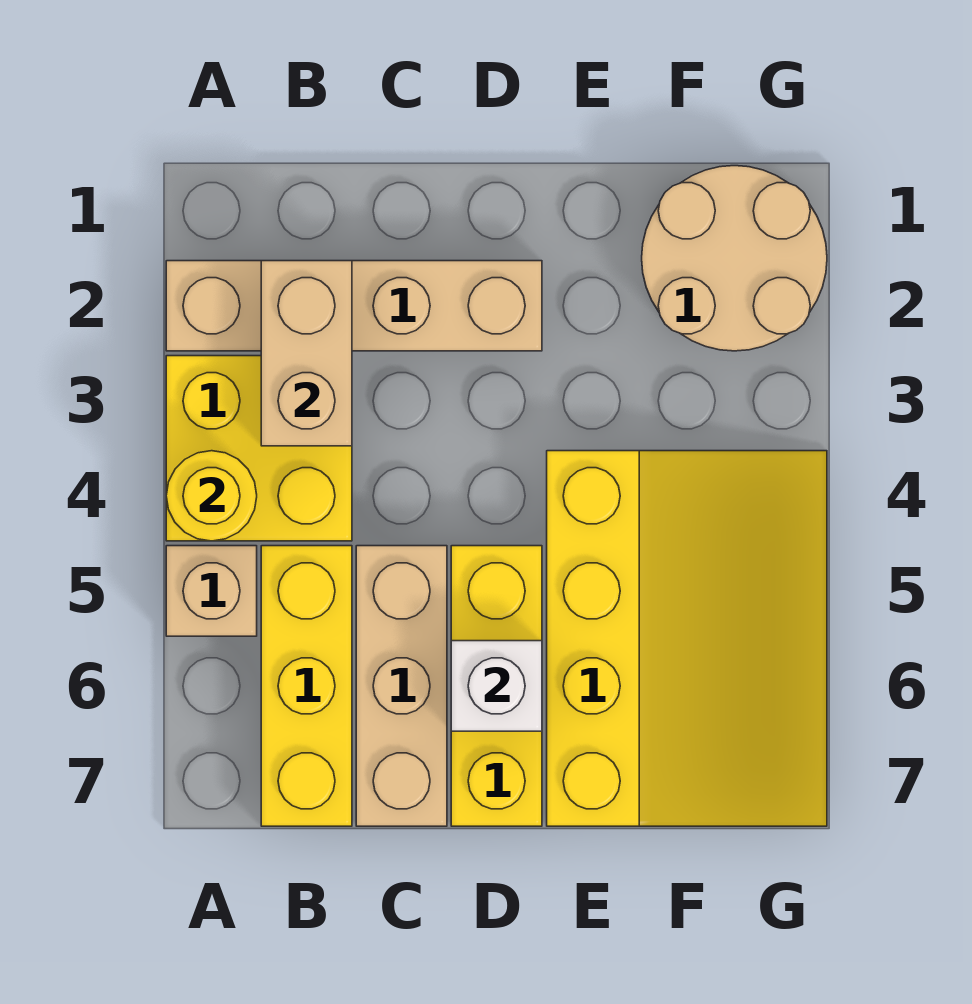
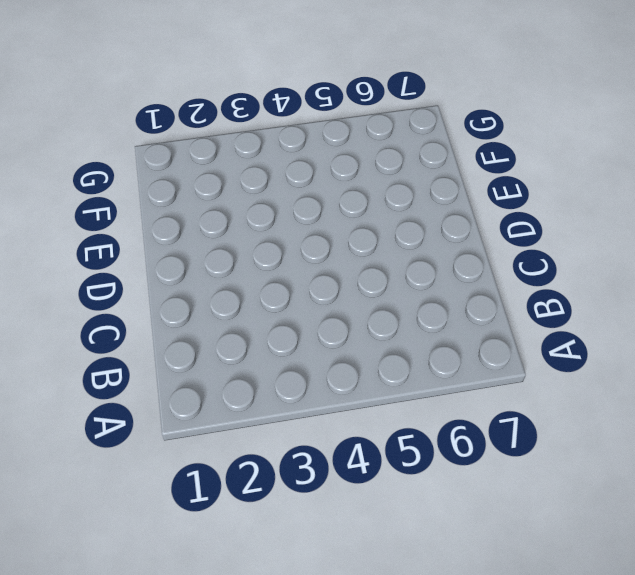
none -> tan brick A2:D2 level 1
none -> yellow brick A3:B4 level 1

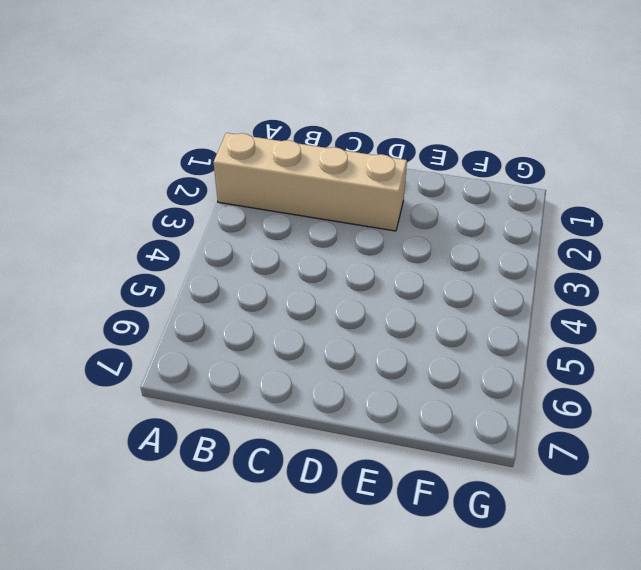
none -> yellow brick A3:B4 level 1
none -> tan brick A5 level 1

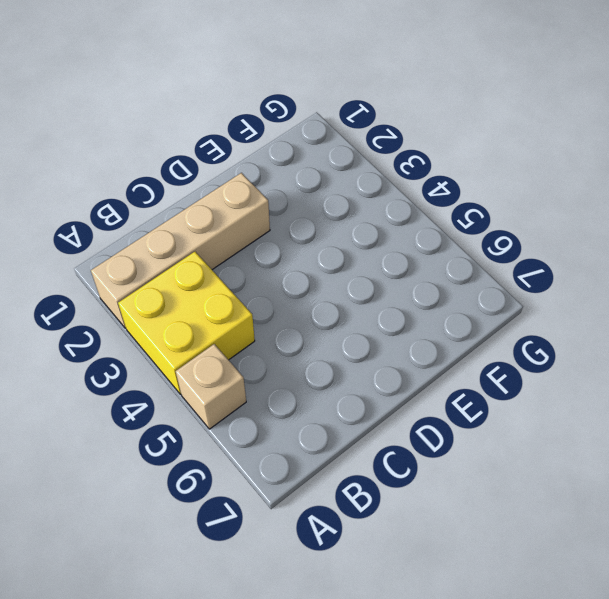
none -> yellow brick B5:B7 level 1
none -> tan brick C5:C7 level 1

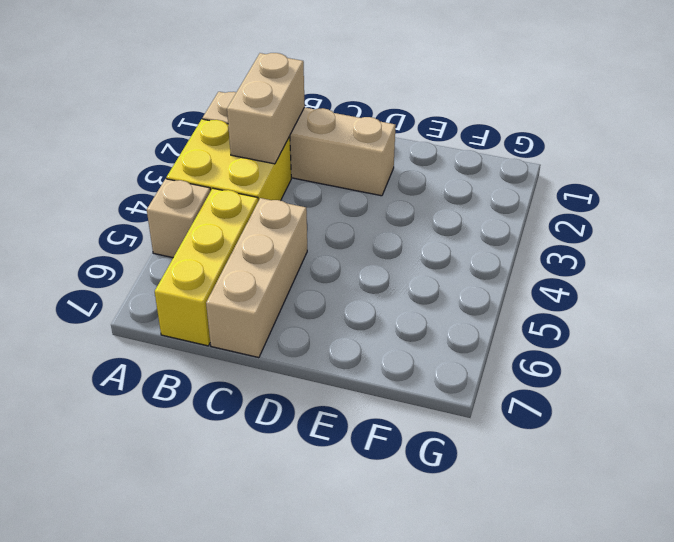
none -> yellow brick D5:D7 level 1
none -> yellow slope E4:G7 level 1 top E

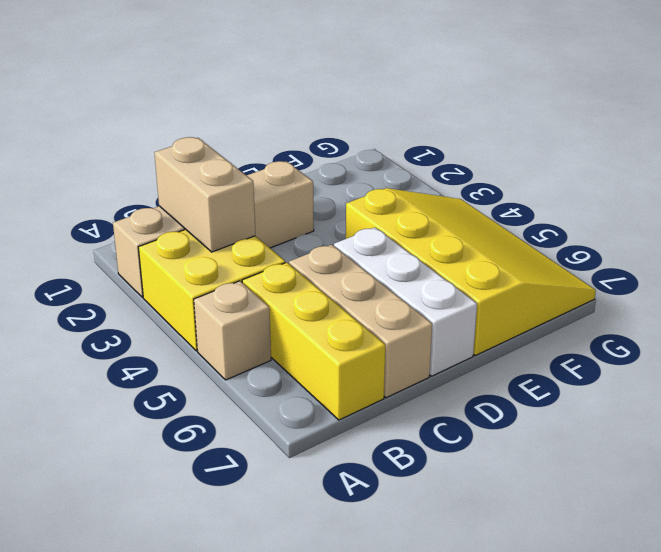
white brick D5:D7 level 1 -> yellow brick D5:D7 level 1
none -> tan round brick F1:G2 level 1
none -> yellow round brick A4 level 2

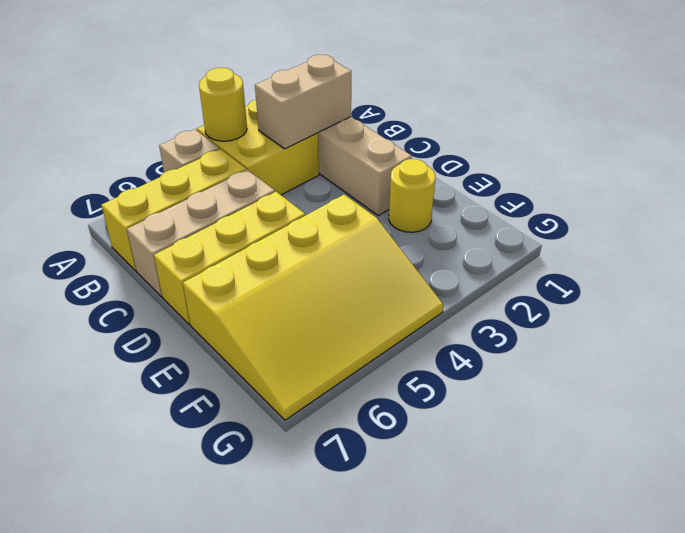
yellow round brick E2 level 1 -> none
none -> tan round brick F1:G2 level 1
none -> white brick D6 level 2

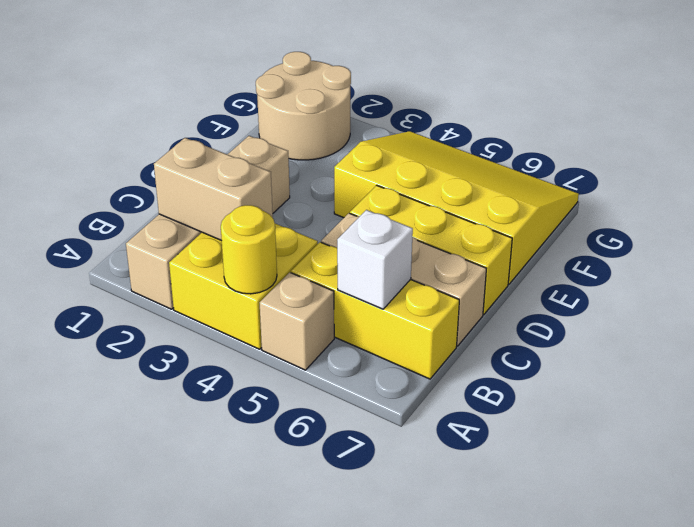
white brick B6 level 2 -> white brick D6 level 2

